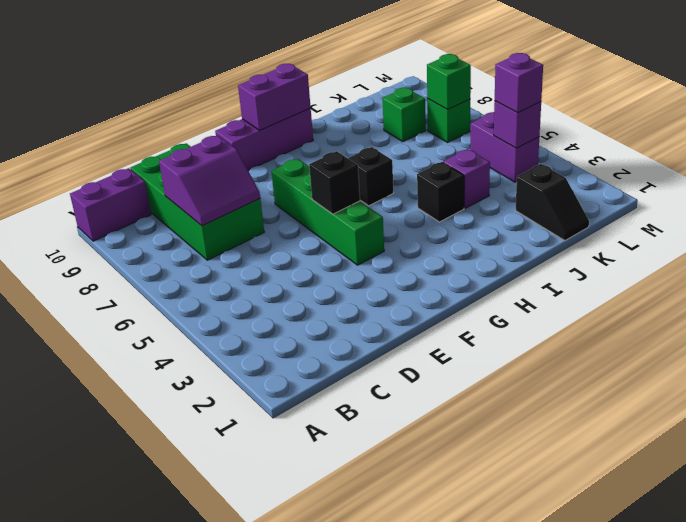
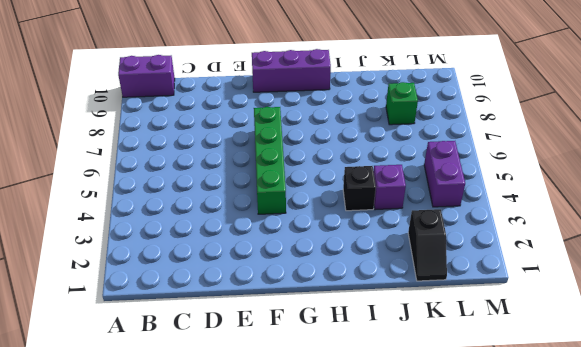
none -> green brick C7:D10 level 1
none -> black brick H6 level 1
none -> green brick L7 level 1

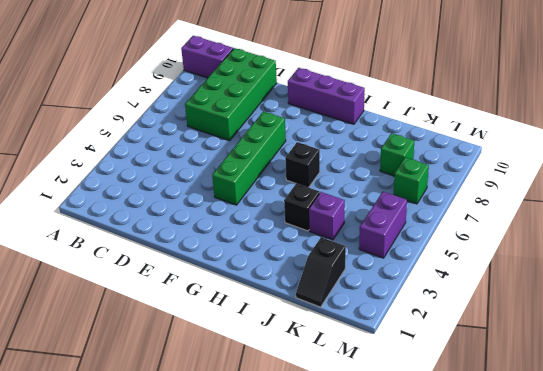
none -> purple slope C7:D8 level 2 top 8
none -> black brick F5 level 2
none -> purple brick G10:H10 level 2

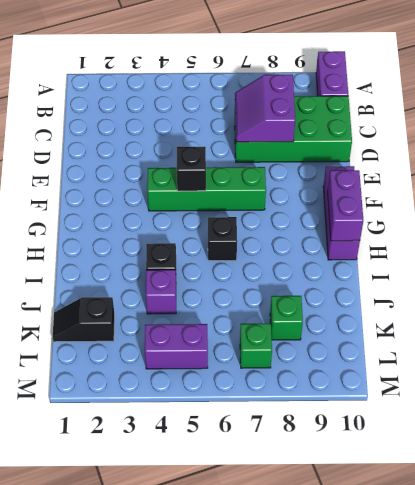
none -> purple brick L4 level 2
none -> green brick L7 level 2
none -> purple brick L4 level 3

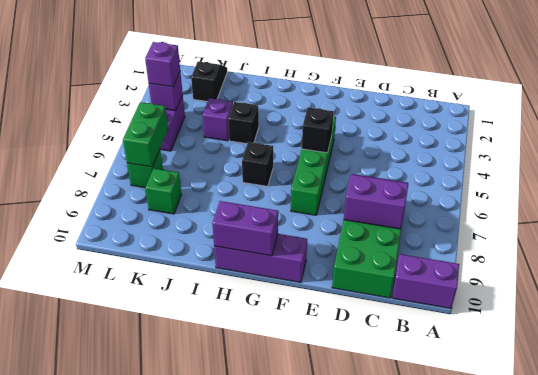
green brick L6:L7 level 2 -> green brick L7 level 2

